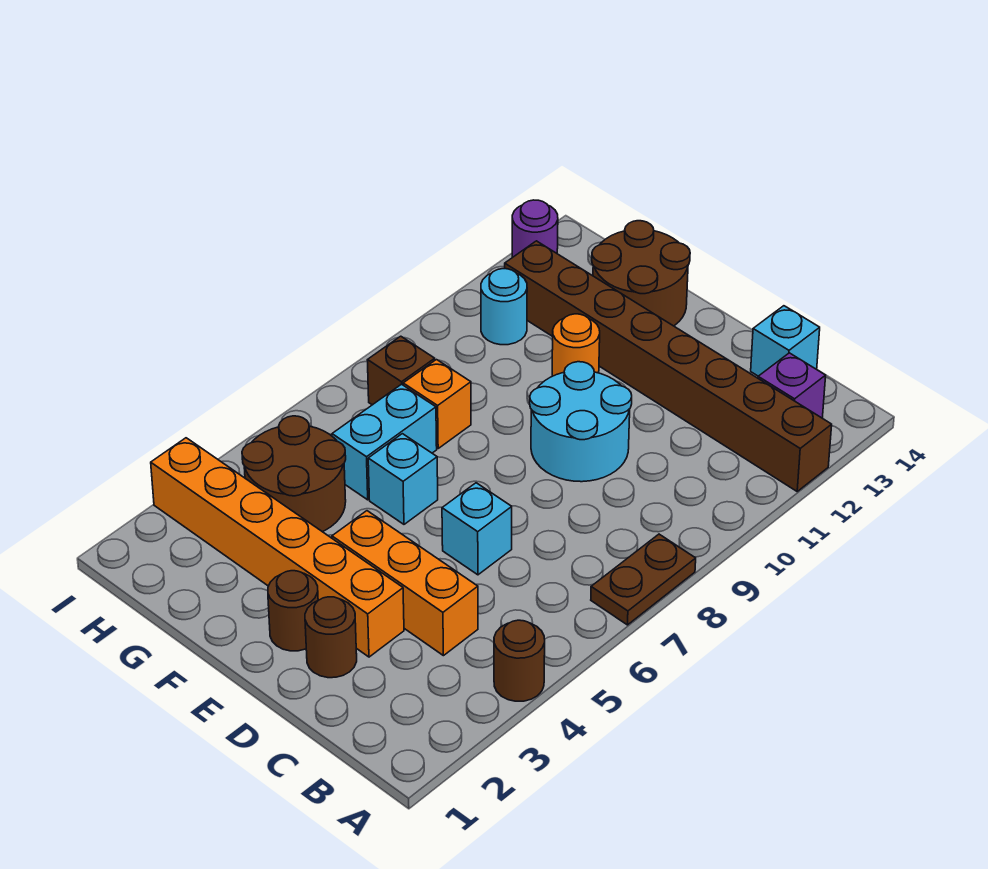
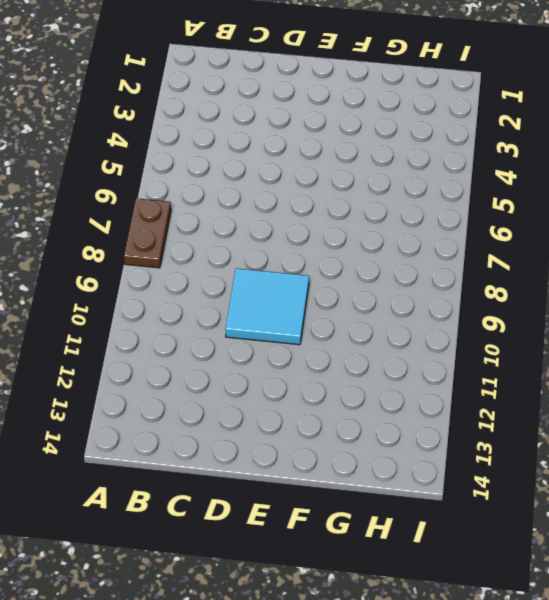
cyan tile D9:E10 level 1 -> cyan round brick D9:E10 level 1
none -> brown round brick A4 level 1
none -> brown brick A12:H12 level 1
none -> purple brick B13 level 1

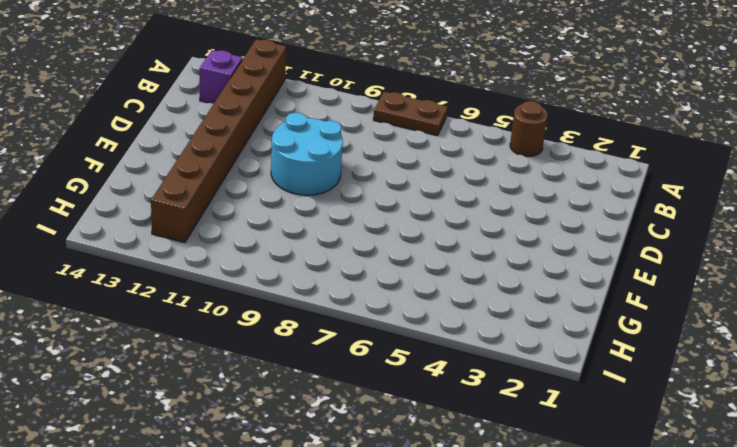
none -> orange brick C4:E4 level 1
none -> cyan brick C14 level 1
none -> brown round brick D2 level 1

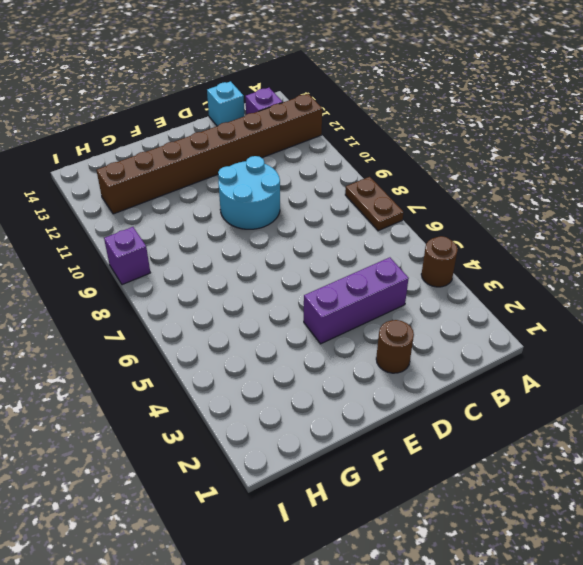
purple brick C4:E4 level 1 -> orange brick C4:E4 level 1
purple brick I9 level 1 -> none
none -> orange brick D3:I3 level 1
none -> cyan brick D6 level 1
none -> brown round brick E2 level 1

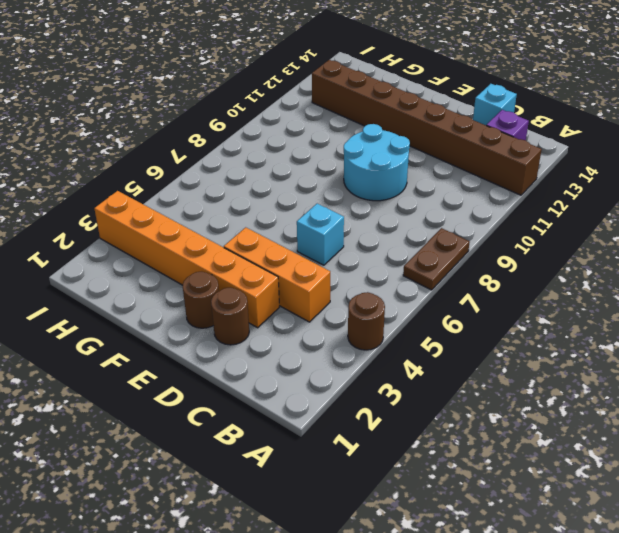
none -> cyan brick F6 level 1
none -> orange round brick F11 level 1
none -> brown round brick F13:G14 level 1

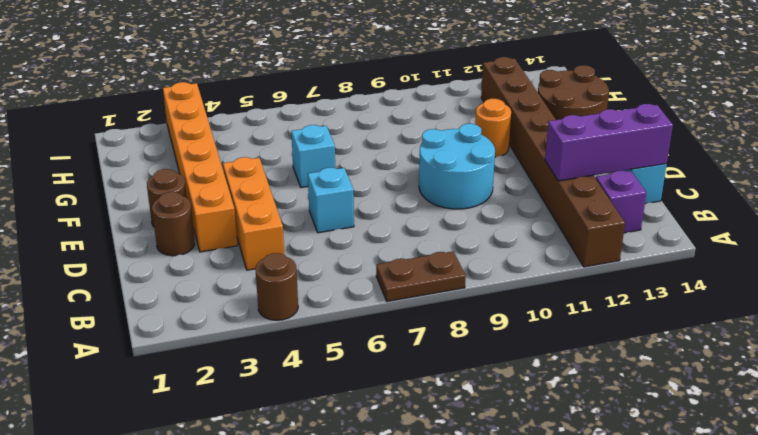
purple brick C12:C14 level 2 -> none
none -> brown round brick G4:H5 level 1
none -> cyan brick G6:G7 level 1
none -> orange brick G8 level 1

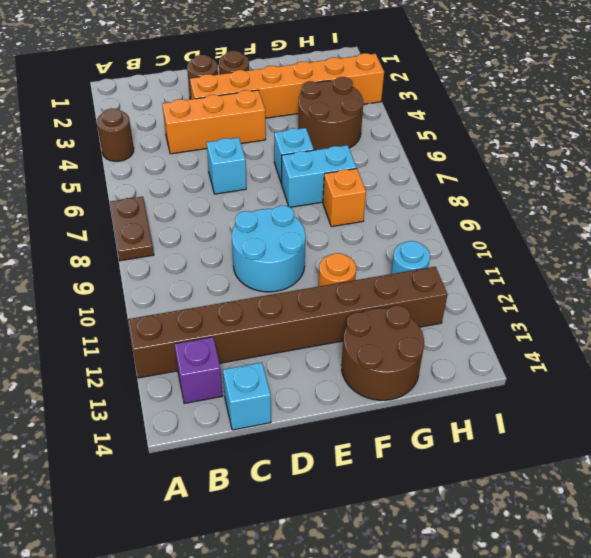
cyan brick F7:G7 level 1 -> cyan brick G6:G7 level 1
none -> brown brick H8 level 1
none -> purple round brick I13 level 1

